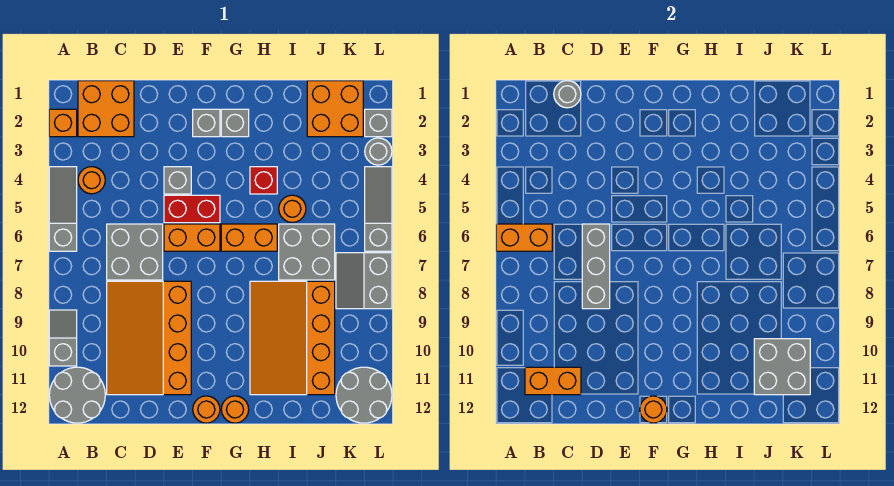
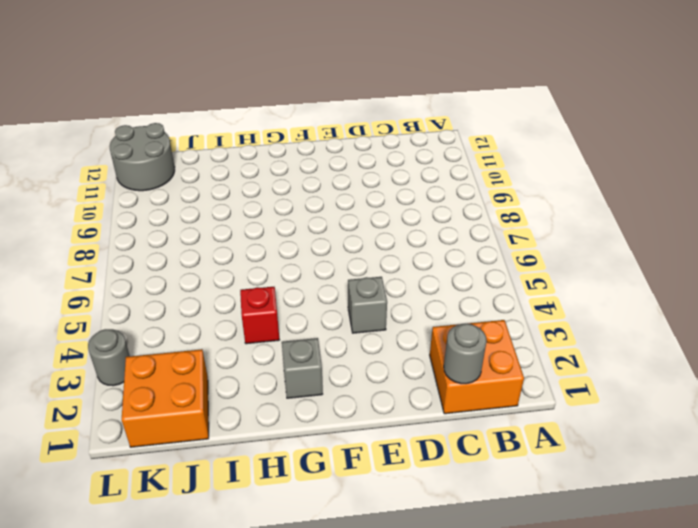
none -> orange brick A2 level 1
none -> grey slope A4:A6 level 1 top 6
none -> grey slope A9:A10 level 1 top 10
none -> grey round brick A11:B12 level 1

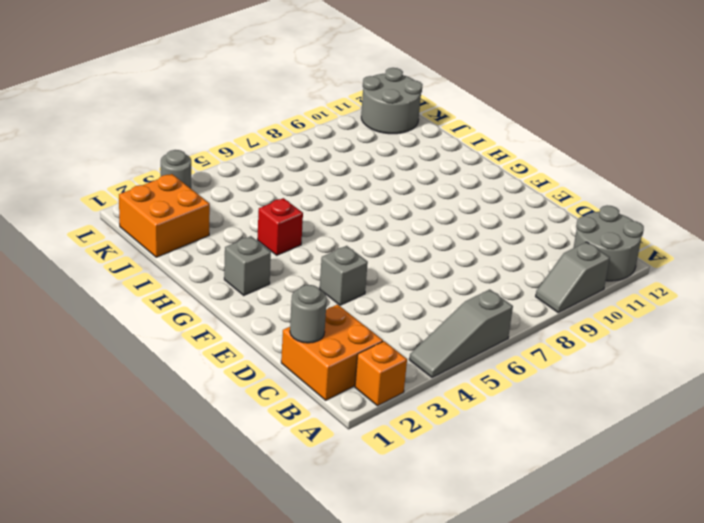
none -> orange round brick B4 level 1
none -> grey brick C6:D7 level 1
none -> orange slope C8:E11 level 1 top E
none -> red brick E5:F5 level 1

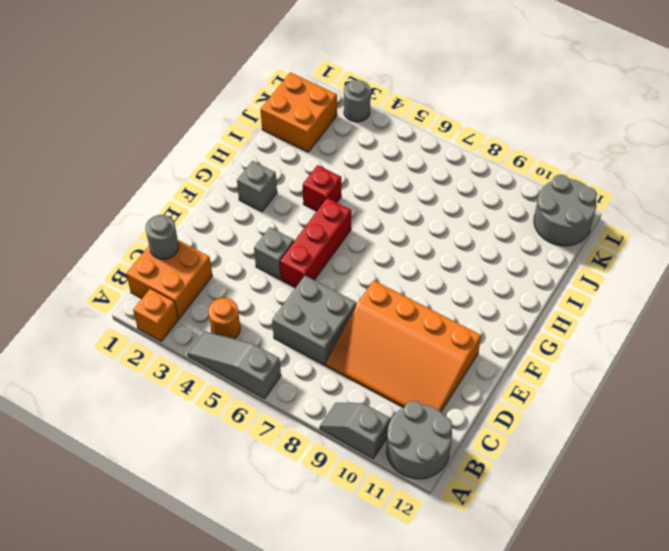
red brick E5:G5 level 1 -> red brick E5:F5 level 1
none -> orange brick E6:F6 level 1
none -> grey brick F2 level 1
none -> orange round brick F12 level 1
none -> orange brick G6:H6 level 1

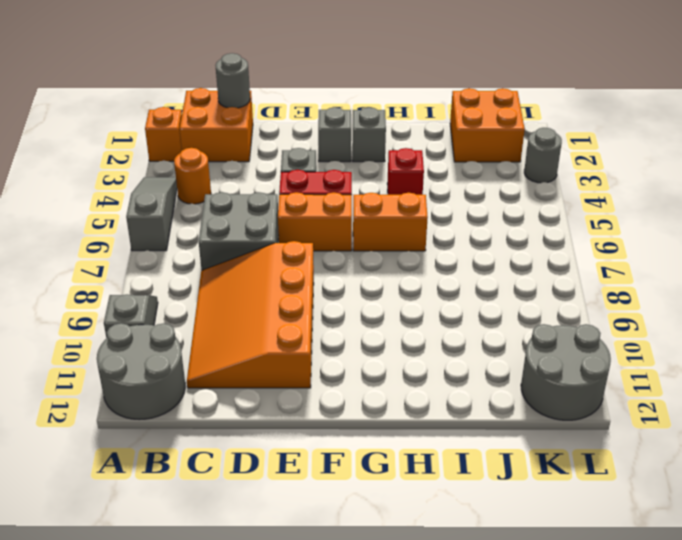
none -> orange round brick F12 level 1
none -> orange round brick G12 level 1
none -> orange slope H8:J11 level 1 top J
none -> orange round brick I5 level 1

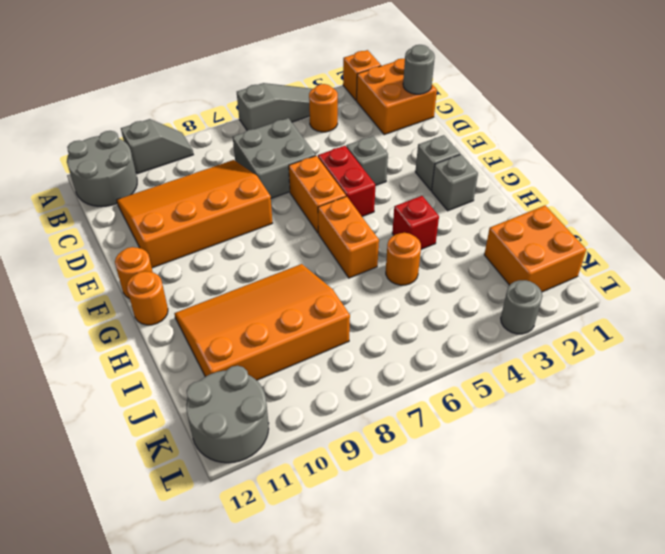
none -> grey brick I6:J7 level 1
none -> grey slope K7:L8 level 1 top L
none -> grey brick L2 level 1
none -> grey slope L4:L6 level 1 top 6

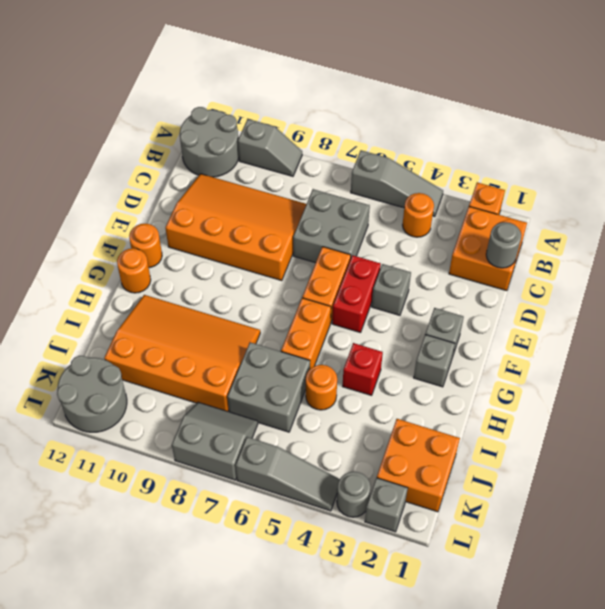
none -> orange brick A6:B6 level 2
none -> orange brick B11:C11 level 2
none -> grey brick D6:D8 level 2
none -> orange round brick F12 level 2

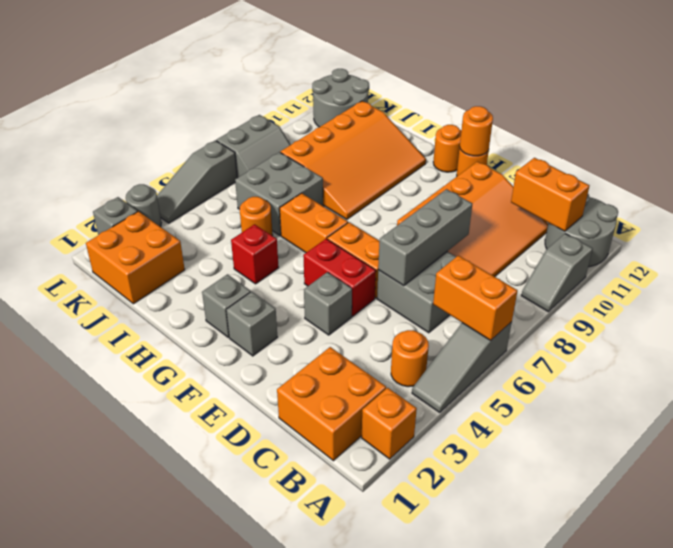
none -> grey round brick C1 level 2
none -> grey brick J10:K11 level 2

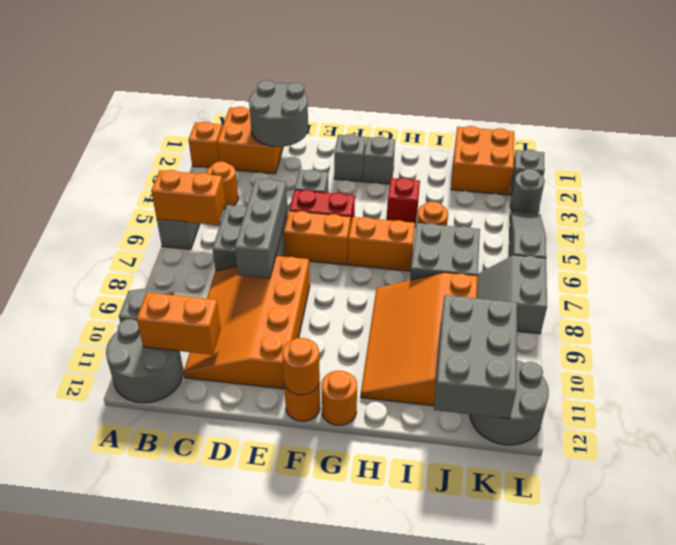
grey round brick C1:D2 level 2 -> grey round brick C1 level 2
grey brick J10:K12 level 2 -> grey brick J10:K11 level 2

